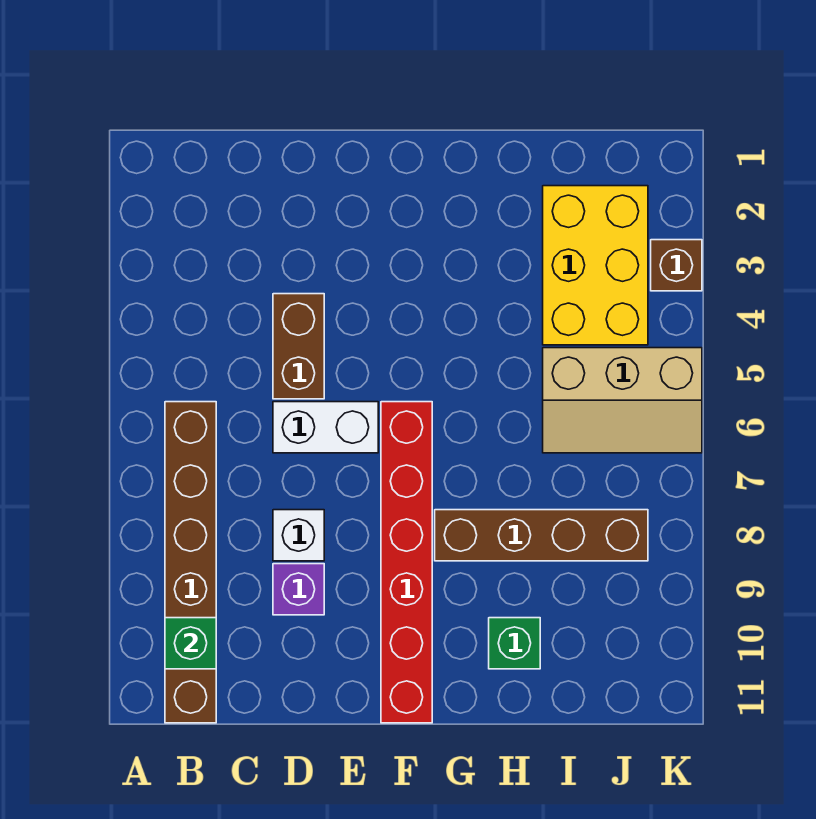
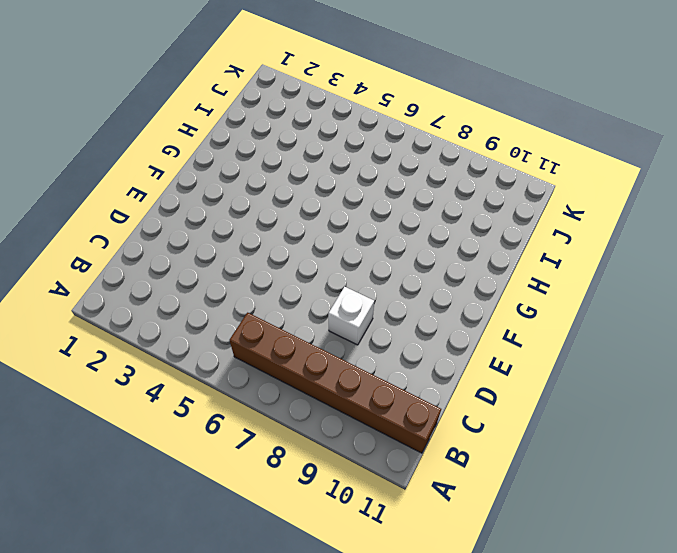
none -> brown brick D4:D5 level 1
none -> white brick D6:E6 level 1
none -> purple brick D9 level 1

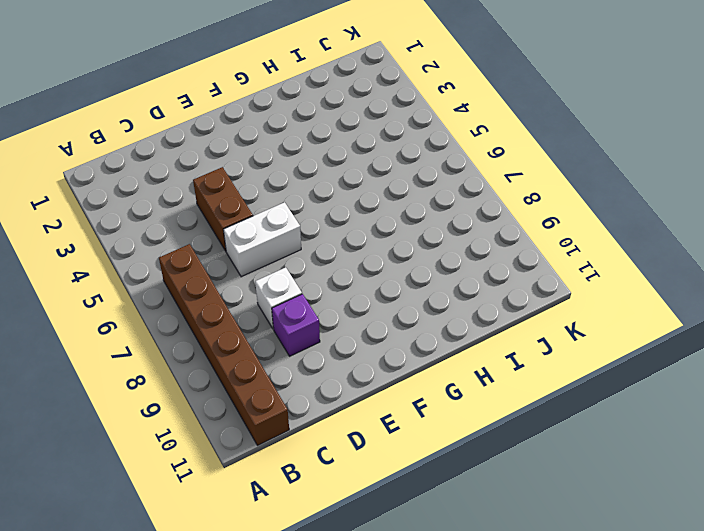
none -> red brick F6:F11 level 1
none -> brown brick G8:J8 level 1
none -> green brick H10 level 1

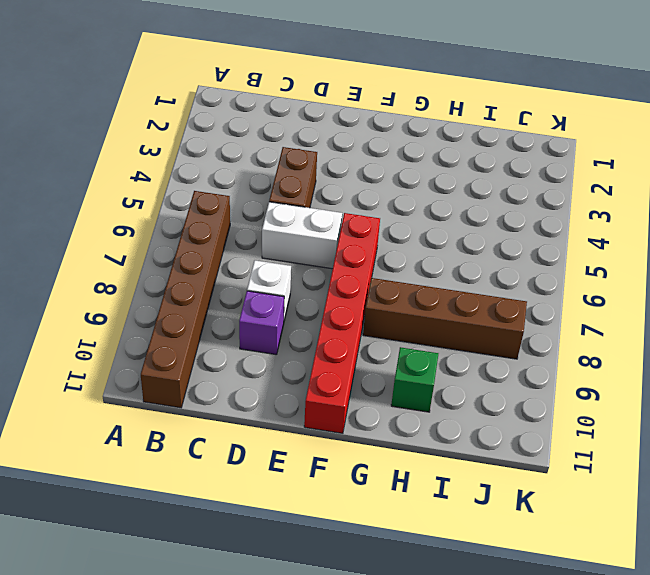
none -> yellow brick I2:J4 level 1
none -> tan slope I5:K6 level 1 top 5
none -> brown brick K3 level 1

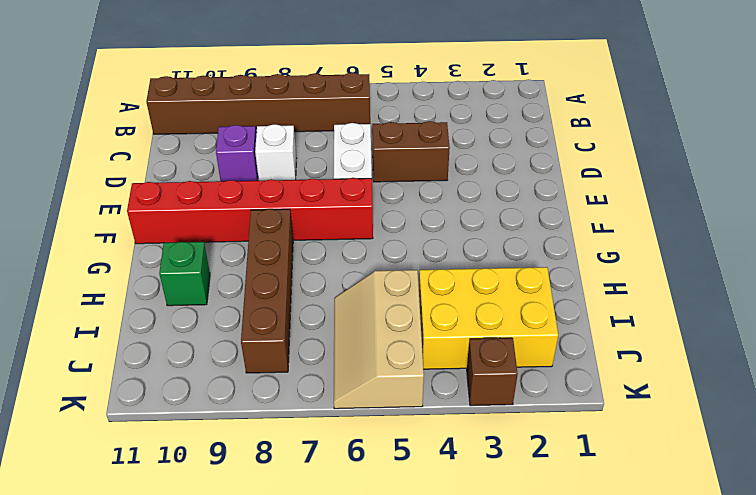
none -> green brick B10 level 2

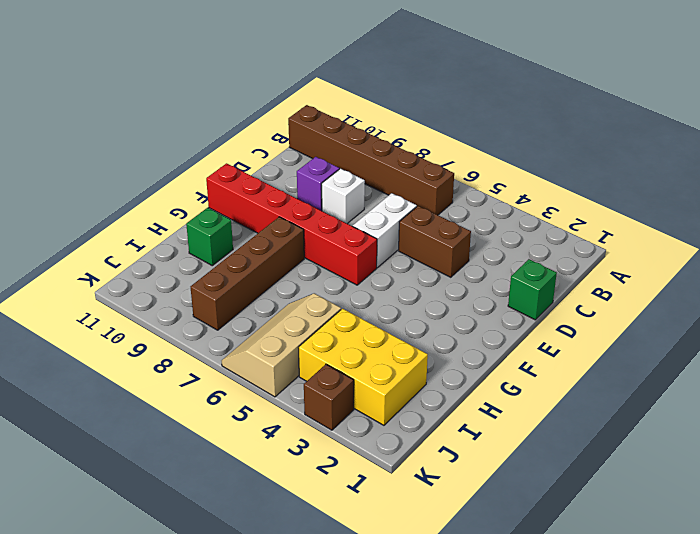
green brick D1 level 1 -> green brick B10 level 2

